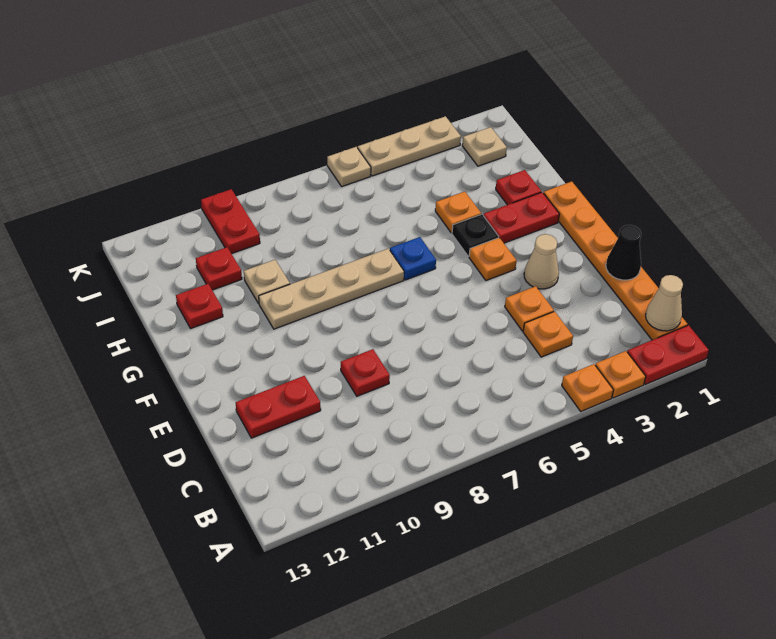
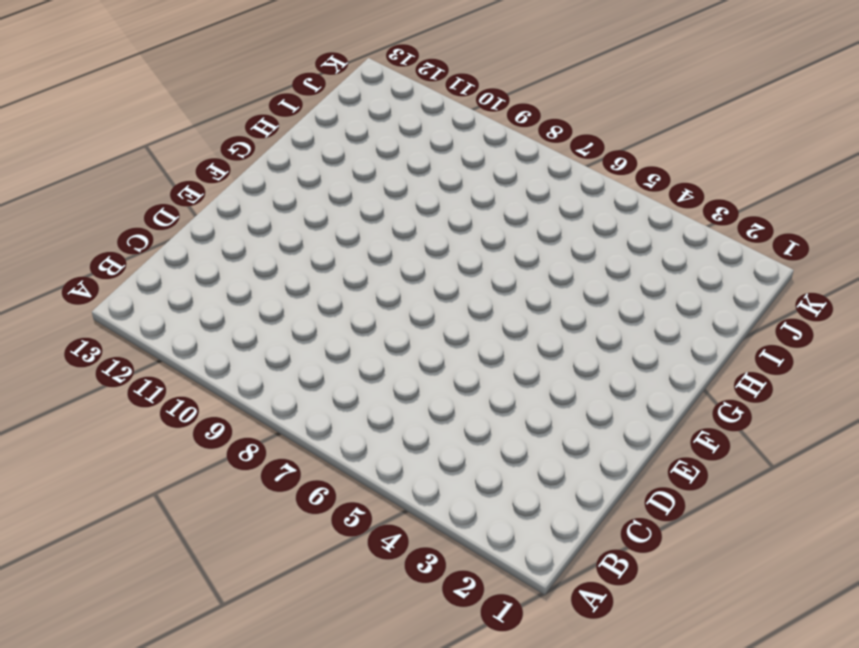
none -> red plate A1:A2 level 1
none -> orange plate A3 level 1
none -> orange plate A4 level 1

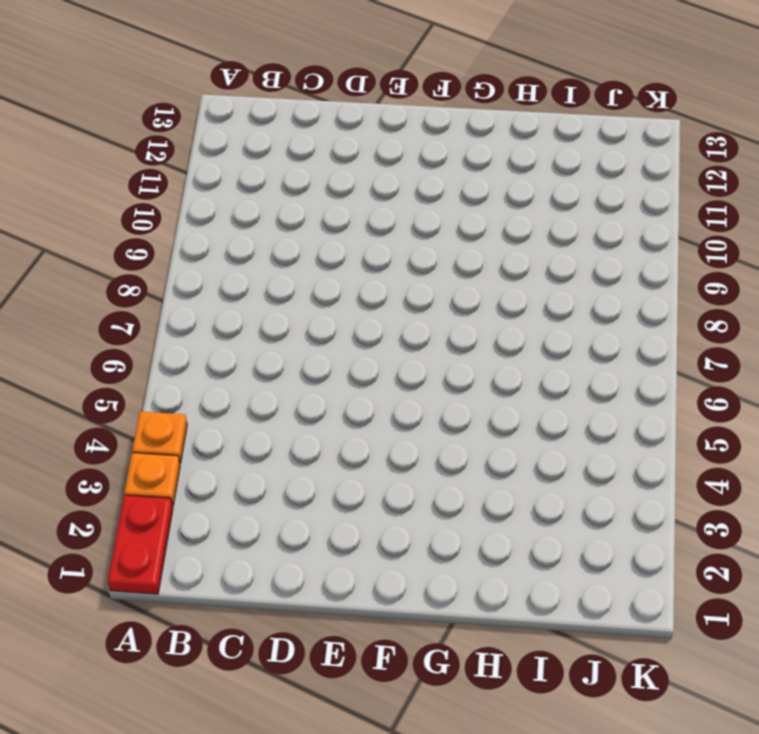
none -> orange plate B1:G1 level 1
none -> orange plate C4 level 1
none -> orange plate D4 level 1

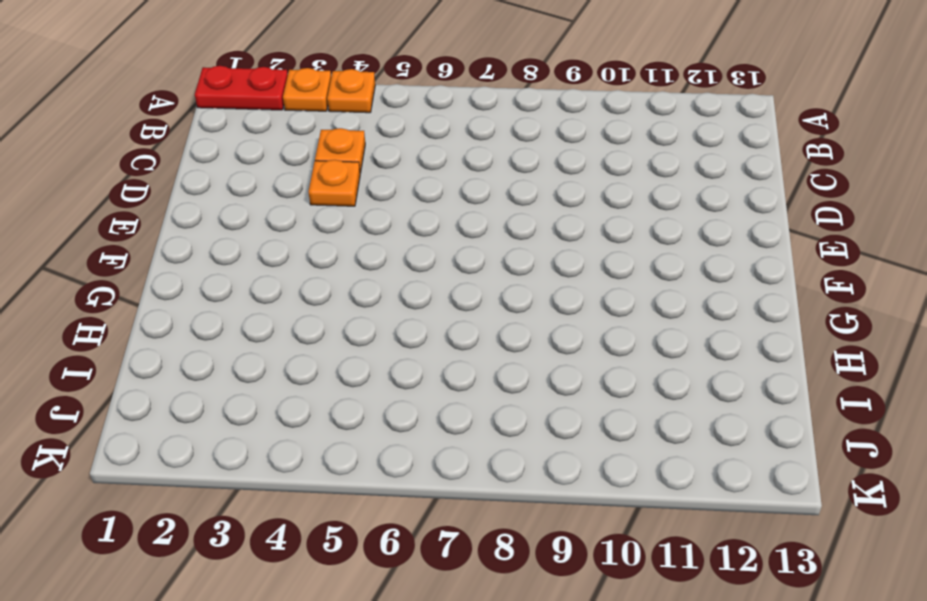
none -> orange plate B1:G1 level 1
none -> red plate D9 level 1
none -> red plate D11:D12 level 1

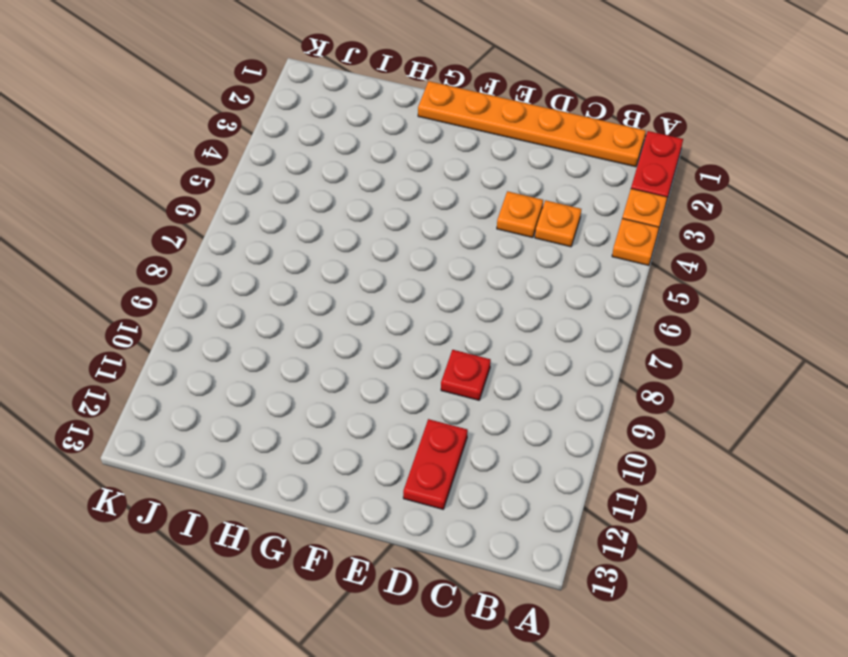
none -> tan cone E3 level 1
none -> orange plate F4 level 1
none -> red plate G2:G3 level 1

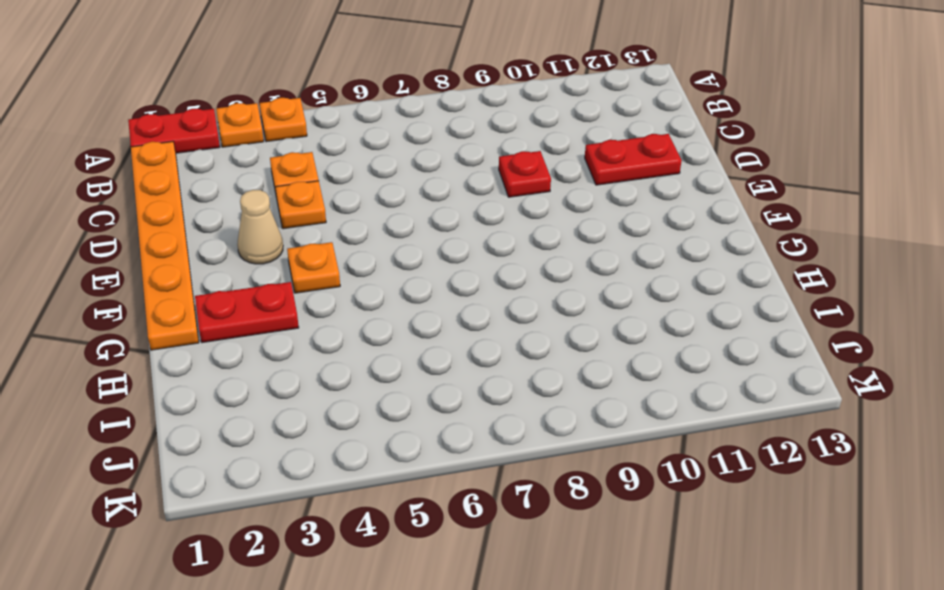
none -> black plate G4 level 1
none -> blue plate G6 level 1
none -> tan plate G7:G10 level 1

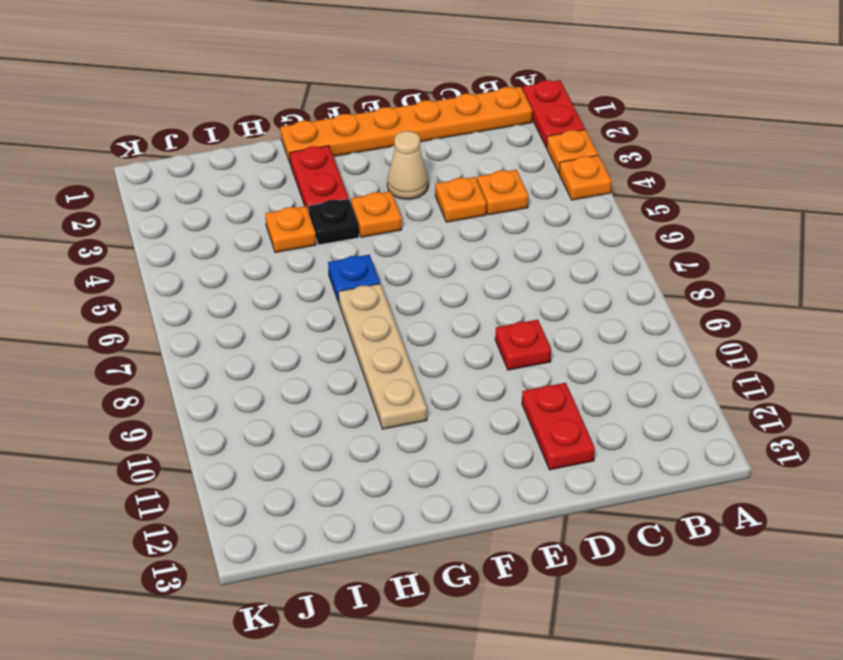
none -> red plate H2 level 1
none -> tan plate H10 level 1
none -> red plate H12 level 1

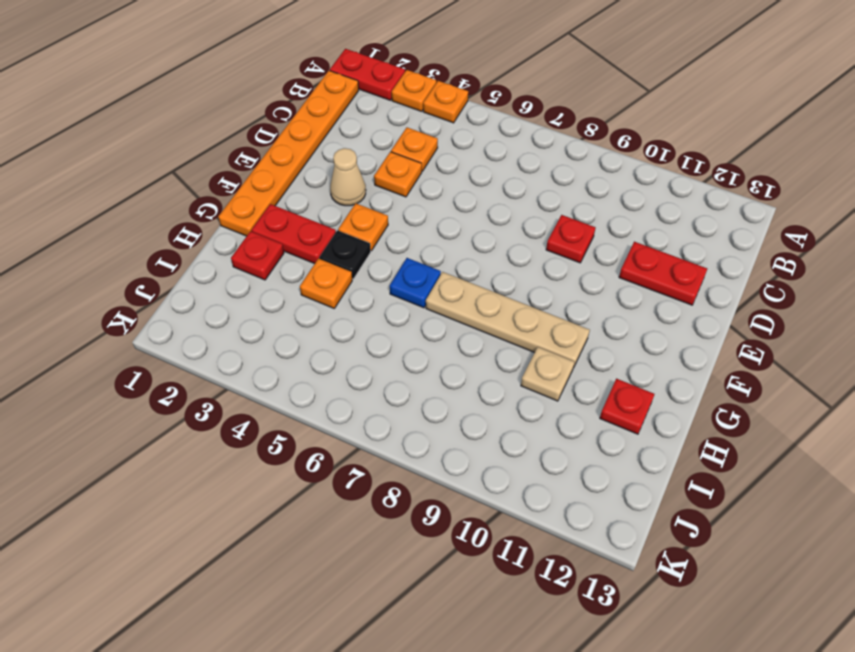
none -> red plate I11 level 1
none -> tan plate J2 level 1
none -> red plate J10:K10 level 1

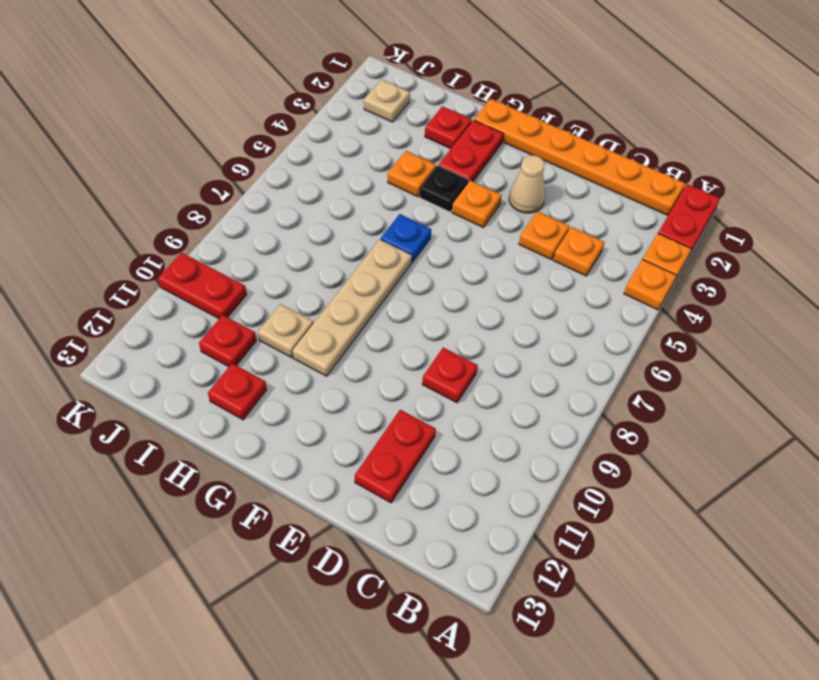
none -> tan plate K3:K5 level 1
none -> tan plate K6 level 1
none -> tan cone B1 level 2

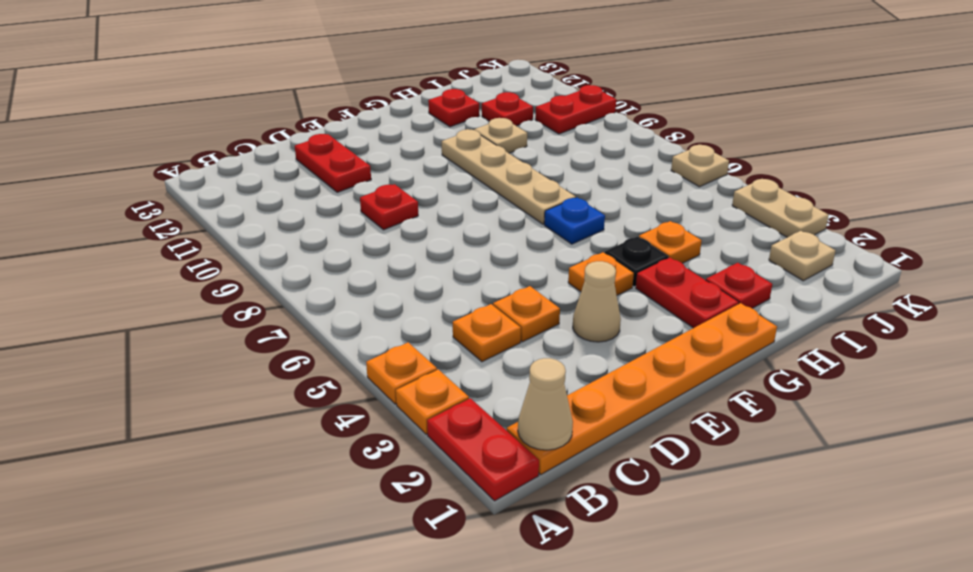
tan plate K3:K4 level 1 -> tan plate K3:K5 level 1
none -> black cone D1 level 2

